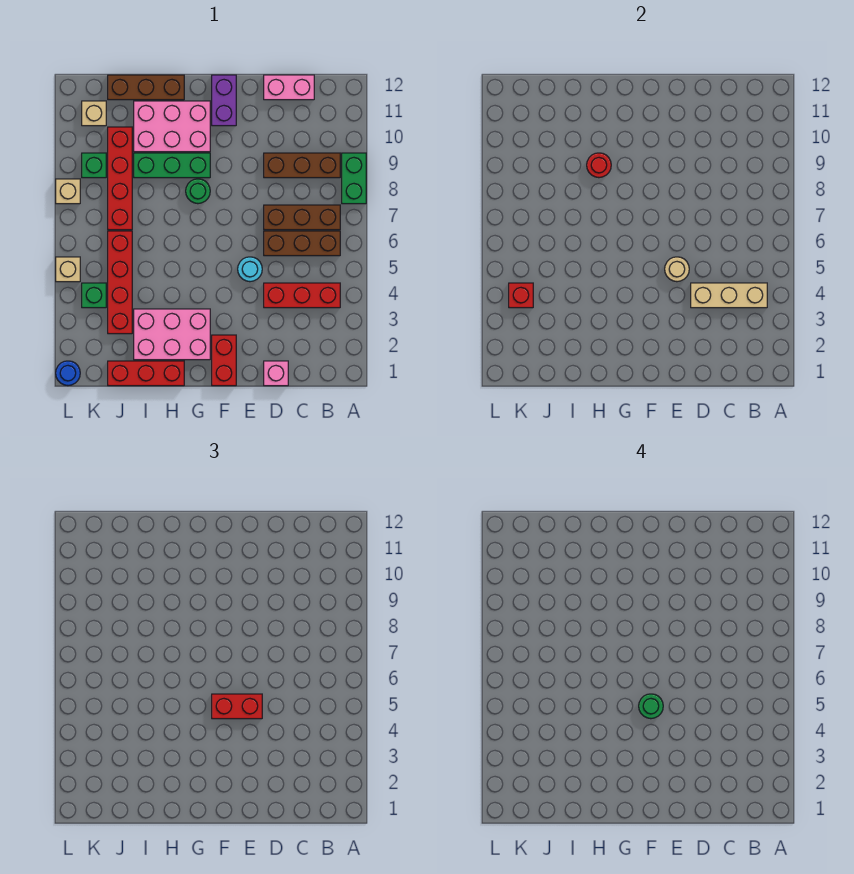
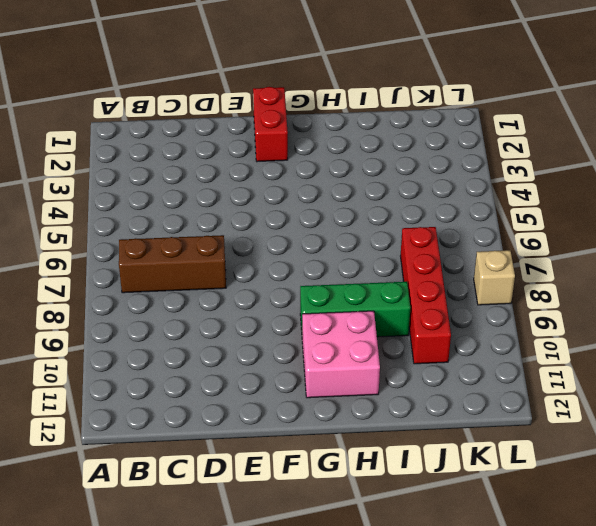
pink brick G10:H11 level 1 -> pink brick G10:I11 level 1
none -> green brick A8:A9 level 1
none -> red brick B4:D4 level 1
none -> brown brick B6:D6 level 1
none -> brown brick B9:D9 level 1

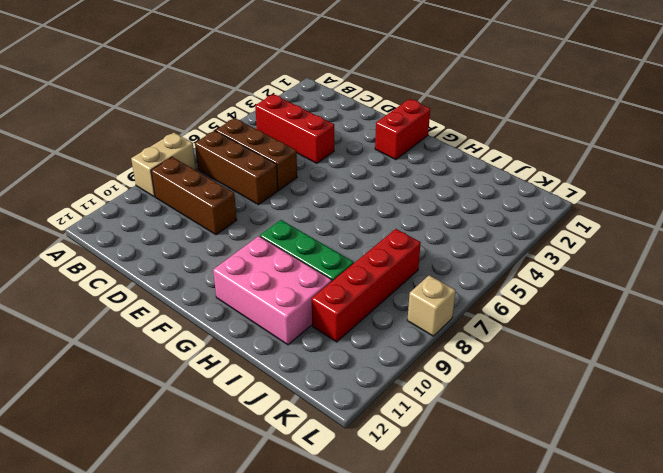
tan brick A8:A9 level 1 -> green brick A8:A9 level 1
none -> pink brick C12:D12 level 1
none -> pink brick D1 level 1
none -> cyan round brick E5 level 1
none -> purple brick F11:F12 level 1

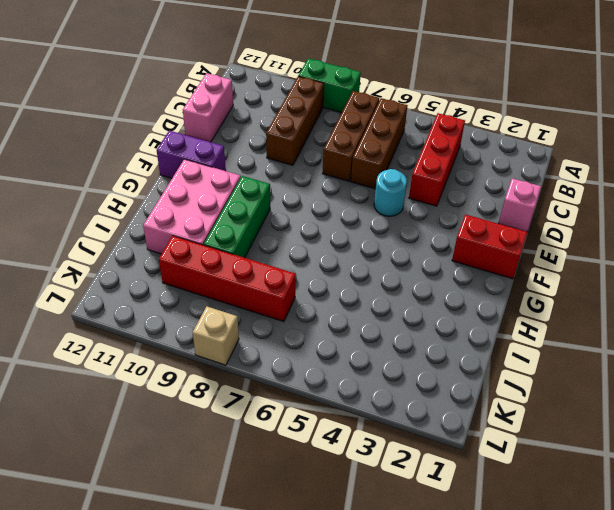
none -> pink brick G2:I3 level 1
none -> green round brick G8 level 1
none -> red brick H1:J1 level 1
none -> brown brick H12:J12 level 1

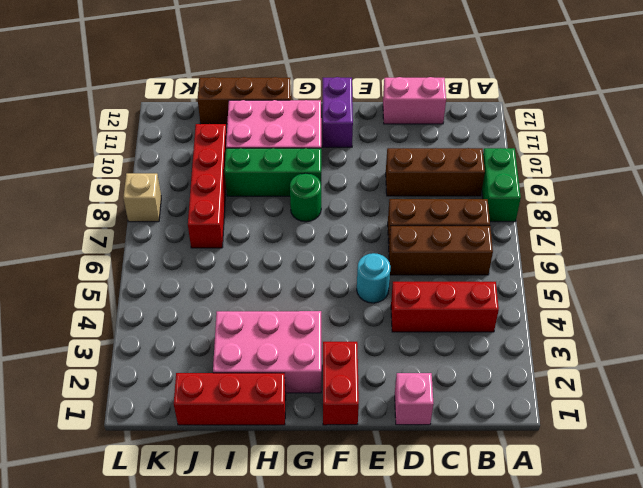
none -> red brick J3:J6 level 1
none -> green brick K4 level 1
none -> green brick K9 level 1
none -> tan brick K11 level 1

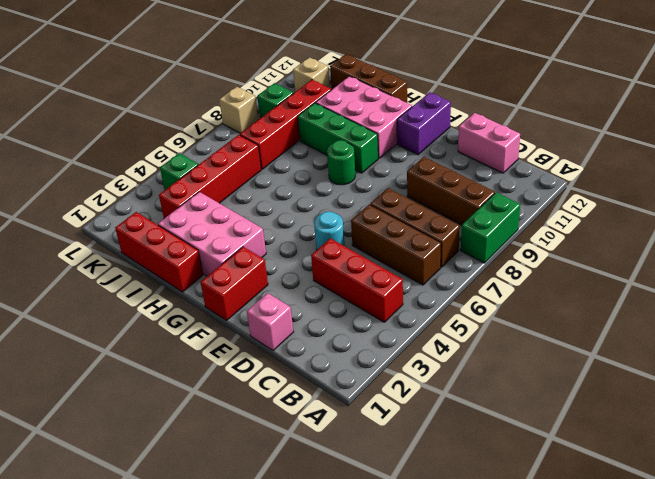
none -> blue round brick L1 level 1
none -> tan brick L5 level 1
none -> tan brick B4:D4 level 2
none -> tan round brick E5 level 2

